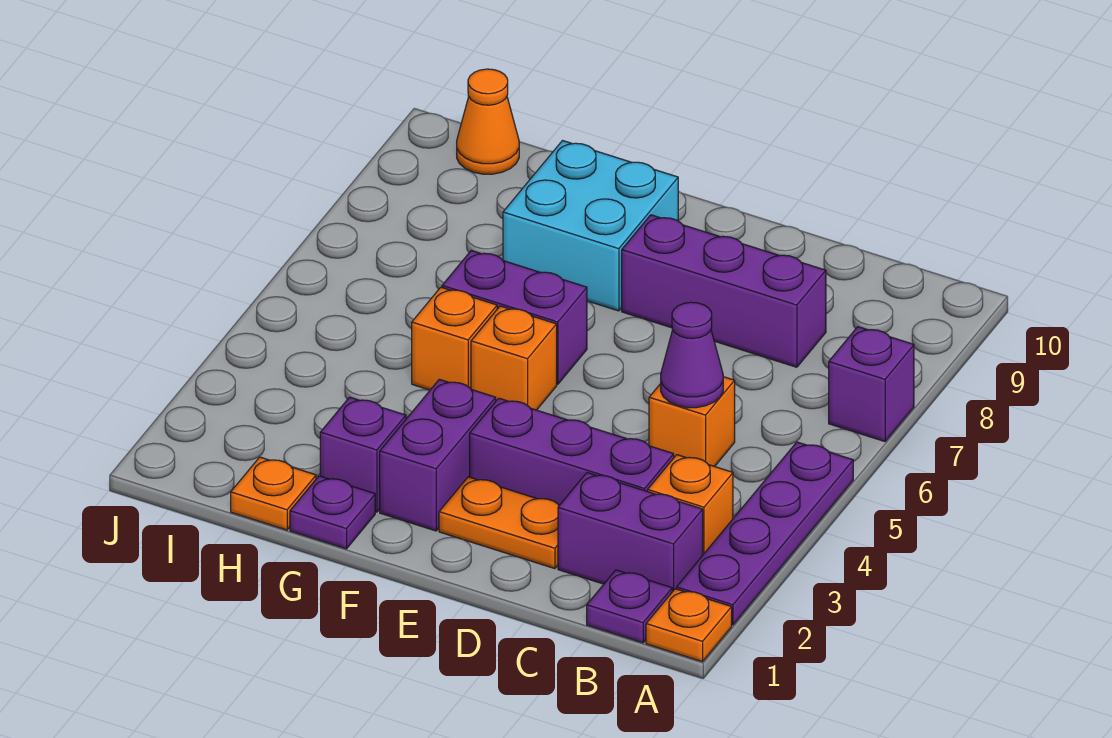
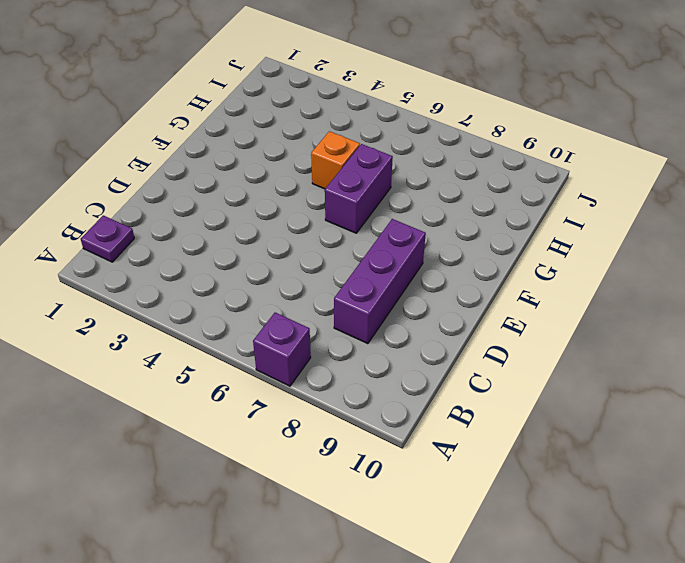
none -> orange plate A1 level 1
none -> purple plate A2:A5 level 1
none -> purple brick B2:C2 level 1

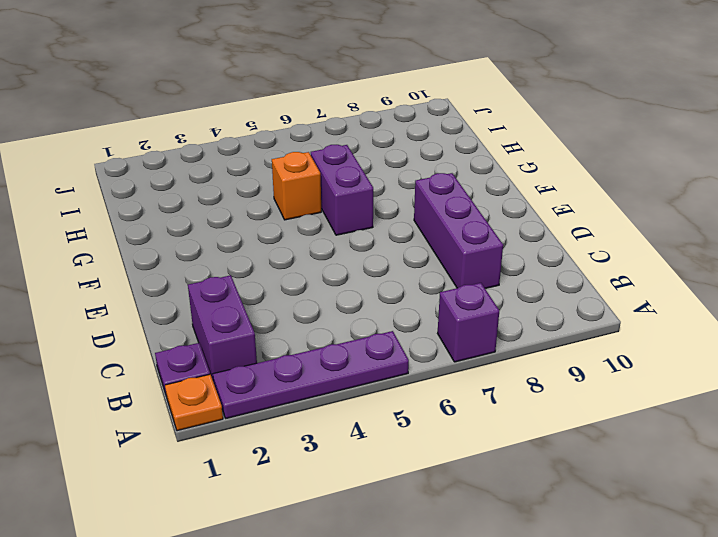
none -> orange brick B3 level 1
none -> purple brick C3:E3 level 1
none -> orange brick C5 level 1

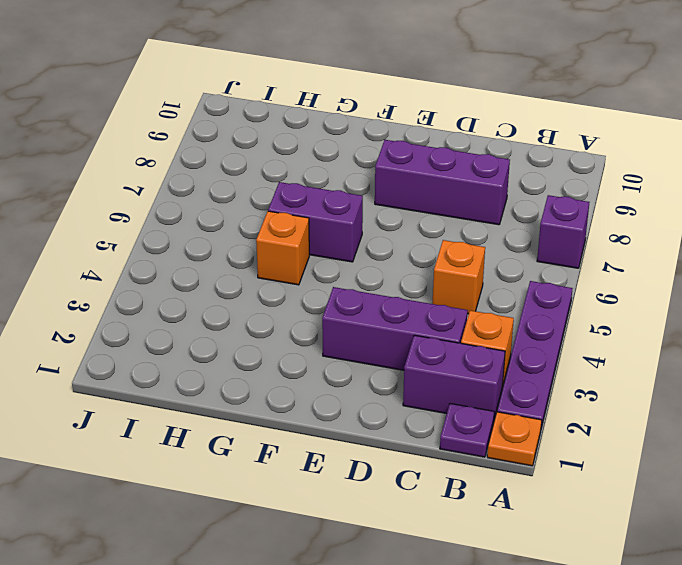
none -> orange plate D2:E2 level 1
none -> purple brick F2:F3 level 1
none -> orange brick F5 level 1

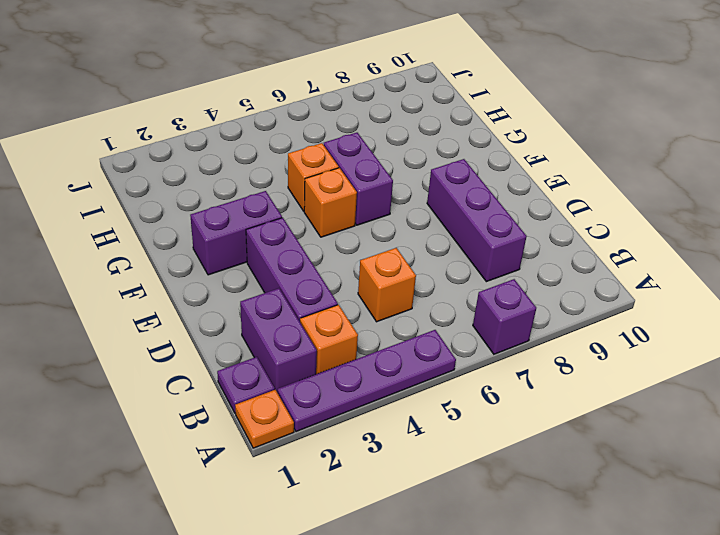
none -> orange plate D2:E2 level 1
none -> cyan brick F8:G9 level 1
none -> purple plate G1 level 1

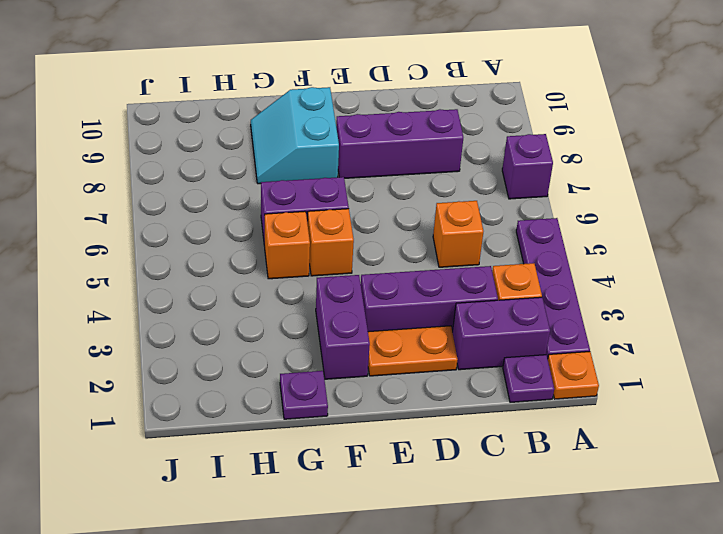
cyan slope F8:G9 level 1 top F -> cyan brick F8:G9 level 1
none -> purple brick G2 level 1
none -> orange plate H1 level 1
none -> orange cone I10 level 1

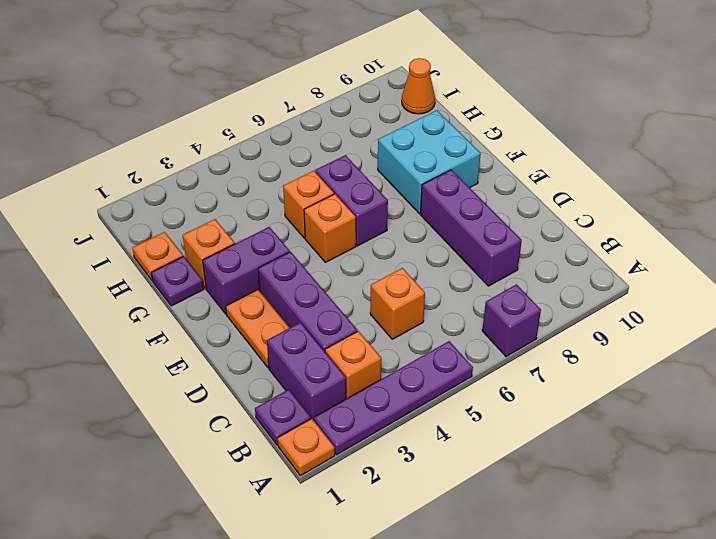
orange brick G2 level 1 -> purple brick G2 level 1
none -> purple cone C5 level 2

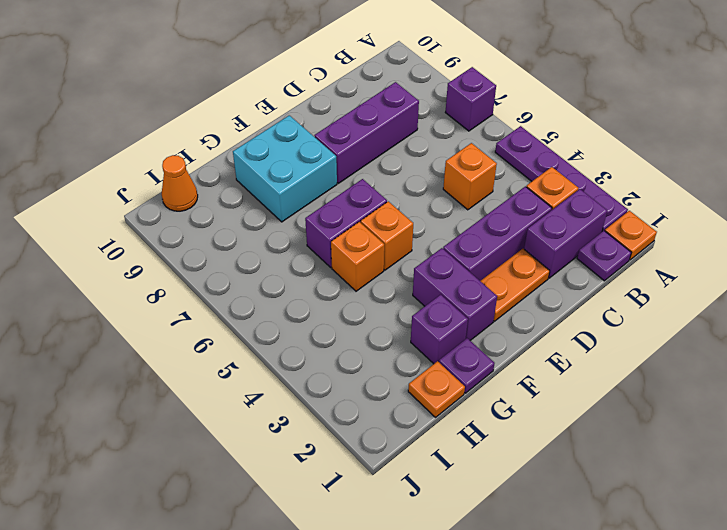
none -> purple cone C5 level 2

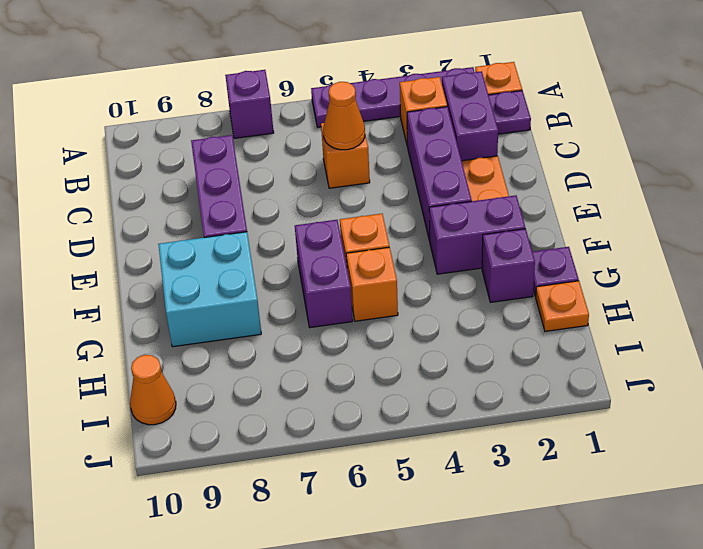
orange cone C5 level 2 -> purple cone C5 level 2

